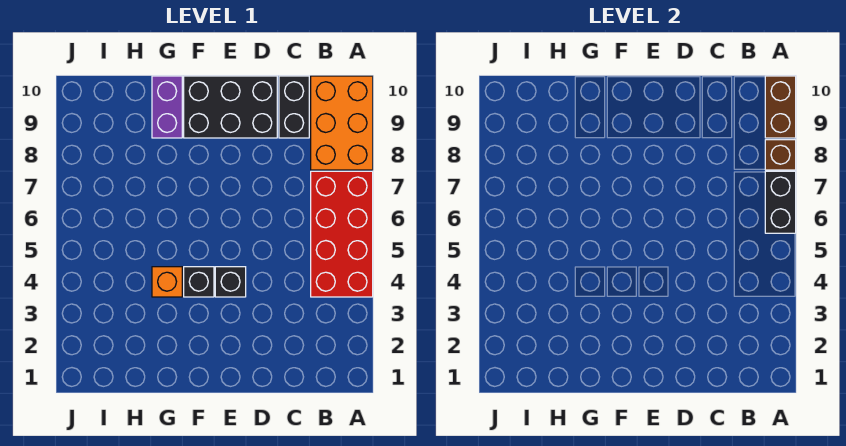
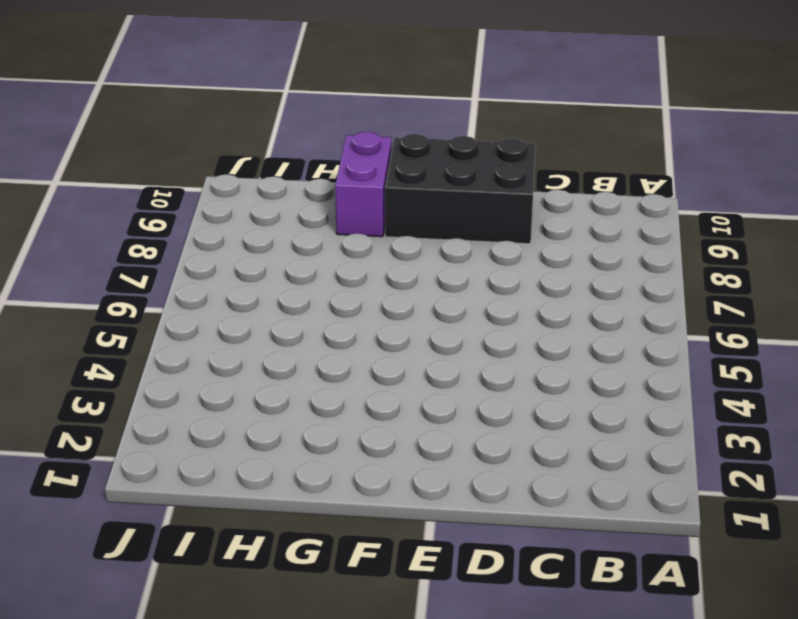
none -> red brick A4:B7 level 1
none -> orange brick A8:B10 level 1

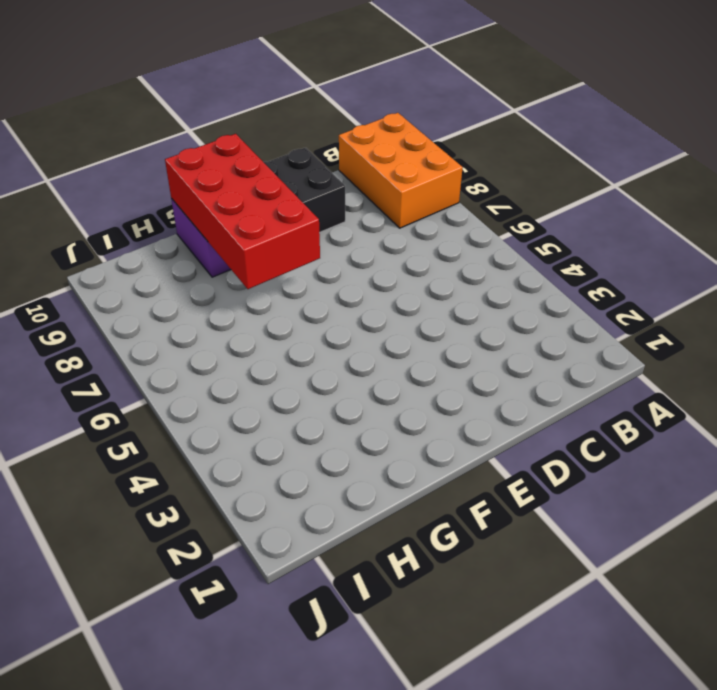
red brick F7:G10 level 2 -> red brick A4:B7 level 1
none -> black brick C9:C10 level 1
none -> black brick E4 level 1

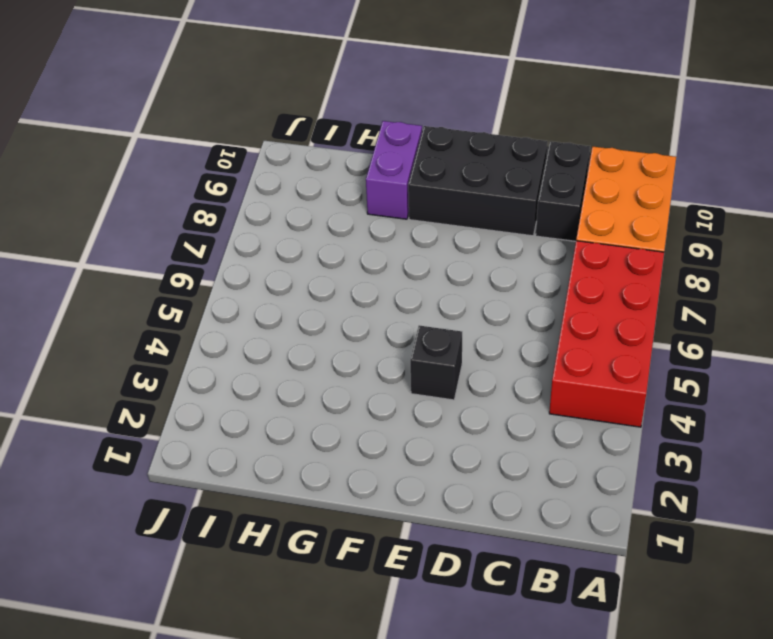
none -> black brick F4 level 1
none -> orange brick G4 level 1

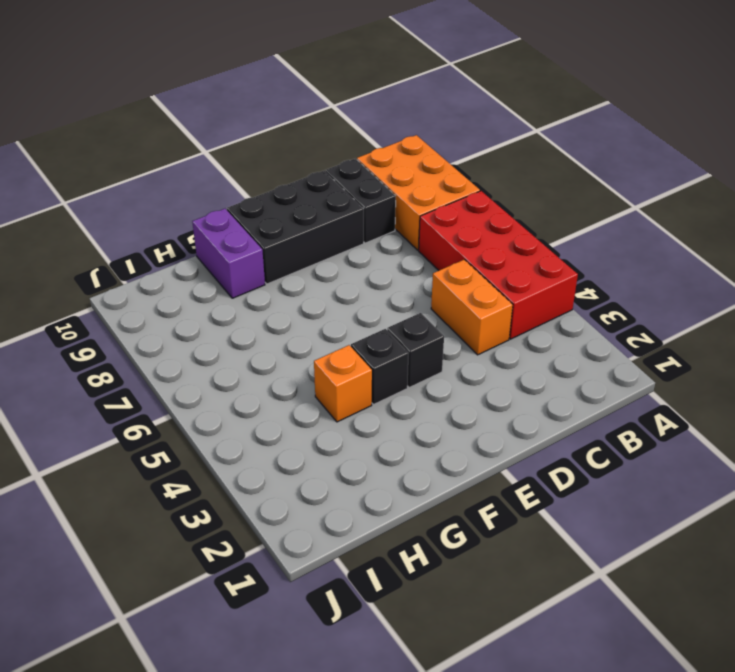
orange brick C4:C5 level 1 -> none
none -> black brick A6:A7 level 2
none -> brown brick A8 level 2

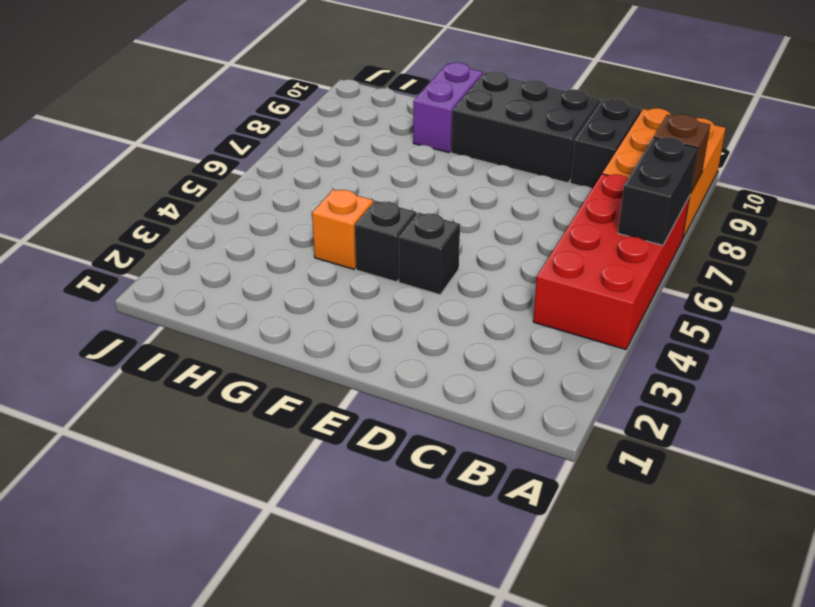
none -> brown brick A9:A10 level 2

